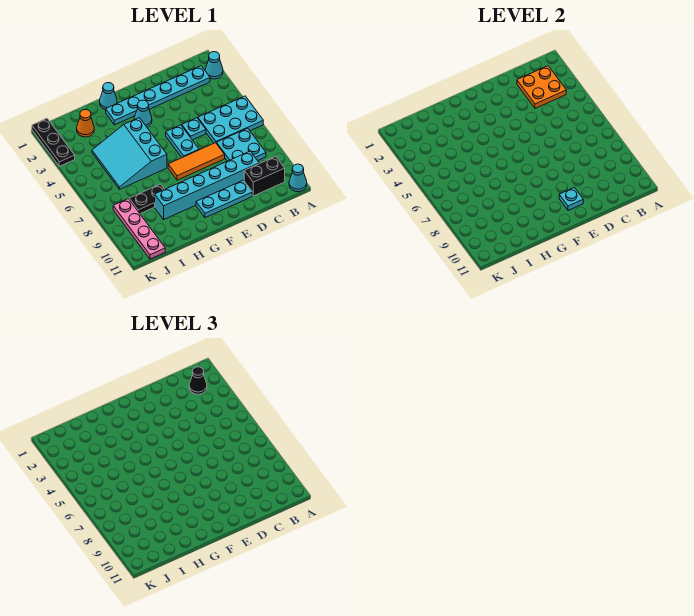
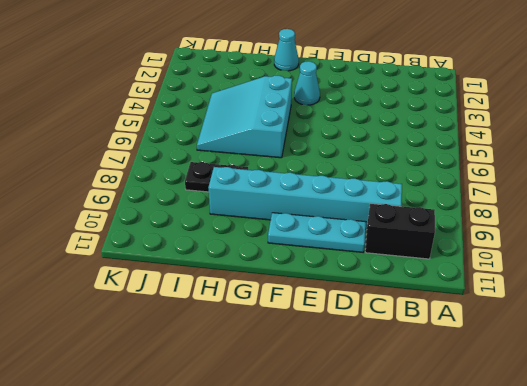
none -> cyan cone A2 level 1
none -> cyan plate A5:C6 level 1
none -> cyan cone A11 level 1

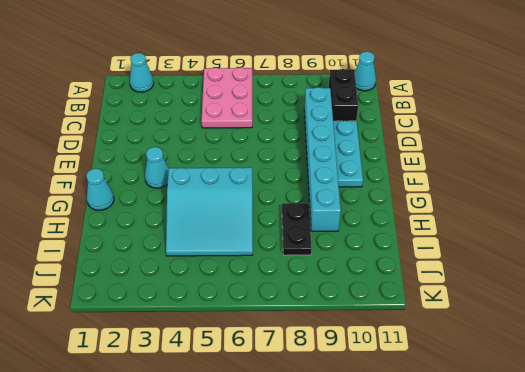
pink plate A5:C6 level 1 -> cyan plate A5:C6 level 1
none -> cyan plate B2:G2 level 1
none -> cyan plate B7:C8 level 1
none -> cyan plate D5 level 1

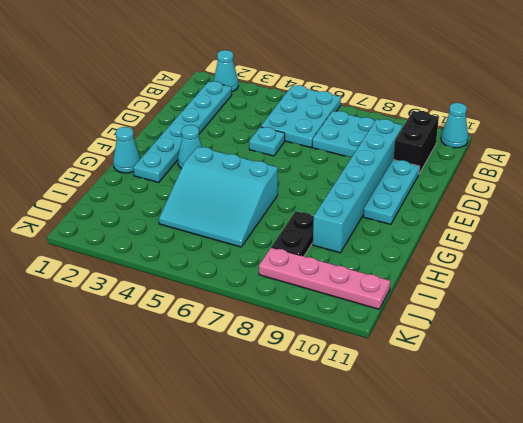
none -> orange tile D7:F7 level 1
none -> cyan plate E5:E6 level 1
none -> orange cone I2 level 1

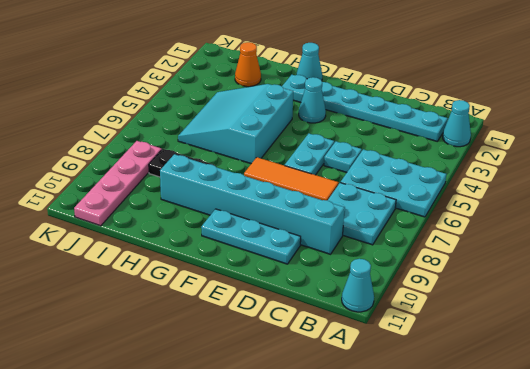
none -> black brick B10:C10 level 1
none -> black plate K1:K3 level 1
none -> orange plate B2:C3 level 2

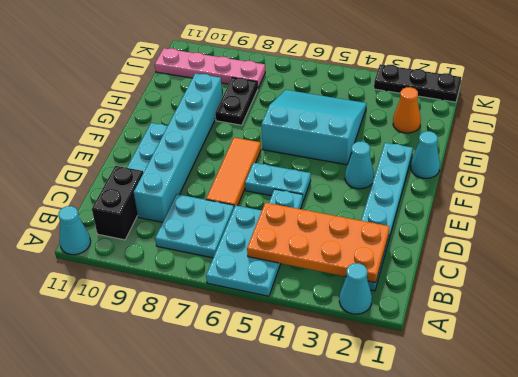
orange plate B2:C5 level 2 -> orange plate B2:C3 level 2
none -> cyan plate E10 level 2
none -> black cone B2 level 3

